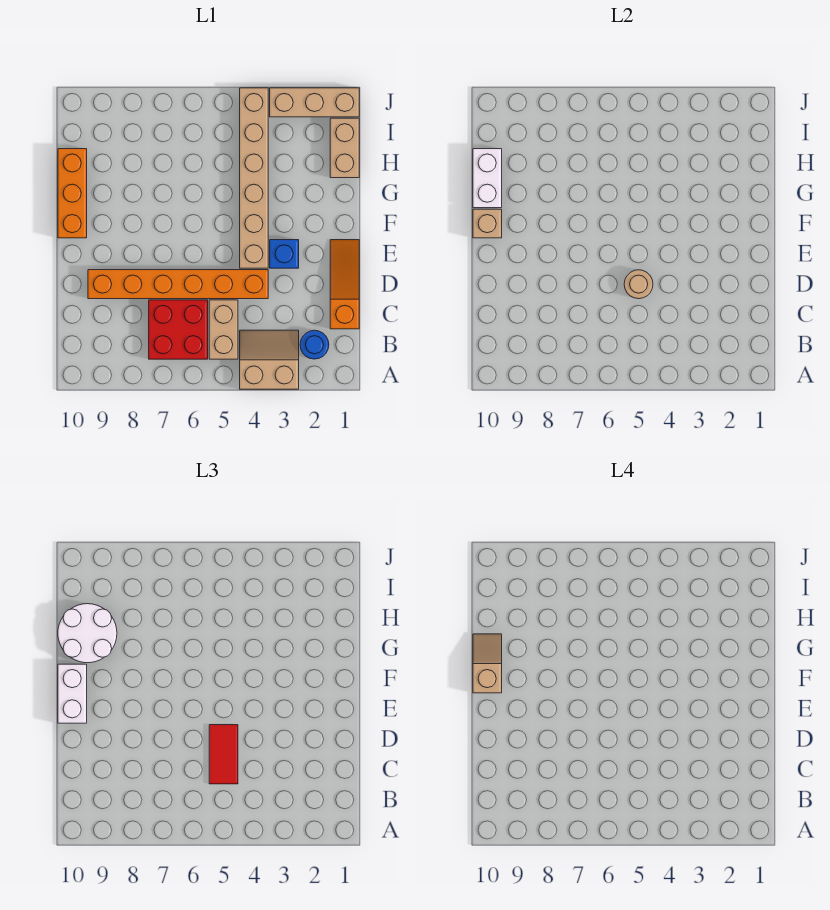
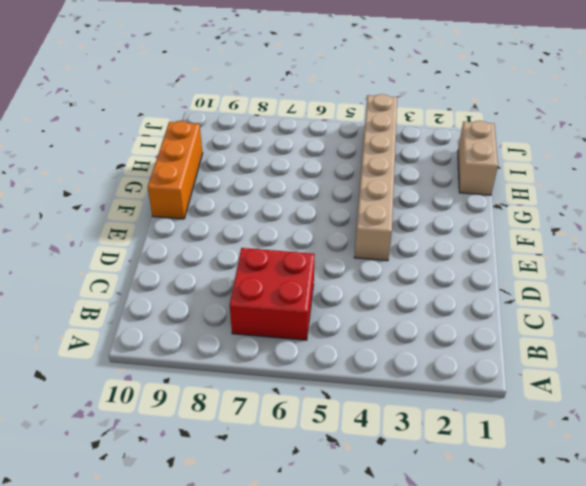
none -> tan slope A3:B4 level 1 top A
none -> blue round brick B2 level 1
none -> tan brick B5:C5 level 1

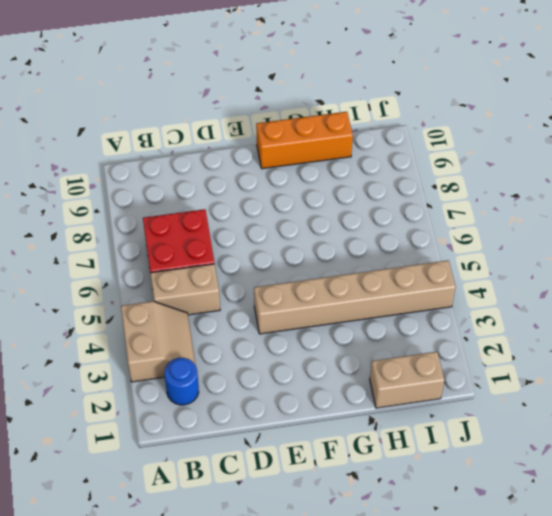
none -> orange slope C1:E1 level 1 top C
none -> orange brick D4:D9 level 1
none -> blue brick E3 level 1

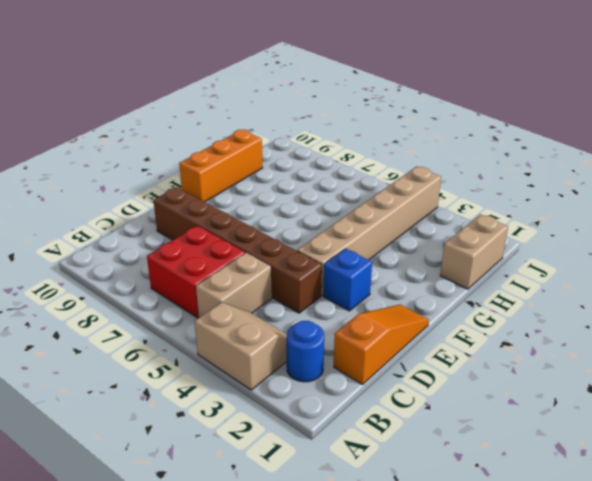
brown brick D4:D9 level 1 -> orange brick D4:D9 level 1
none -> tan brick J1:J3 level 1
none -> tan round brick D5 level 2
none -> tan brick F10 level 2

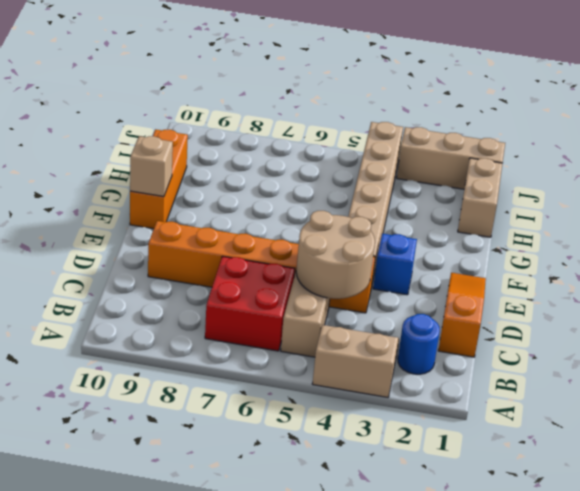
tan round brick C4:D5 level 2 -> tan round brick D5 level 2
none -> white brick G10:H10 level 2
none -> red tile C5:D5 level 3
none -> white brick E10:F10 level 3

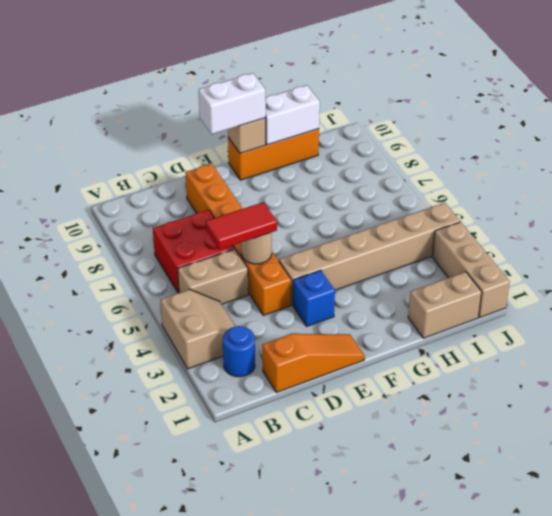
none -> white round brick G9:H10 level 3
none -> tan slope F10:G10 level 4 top F

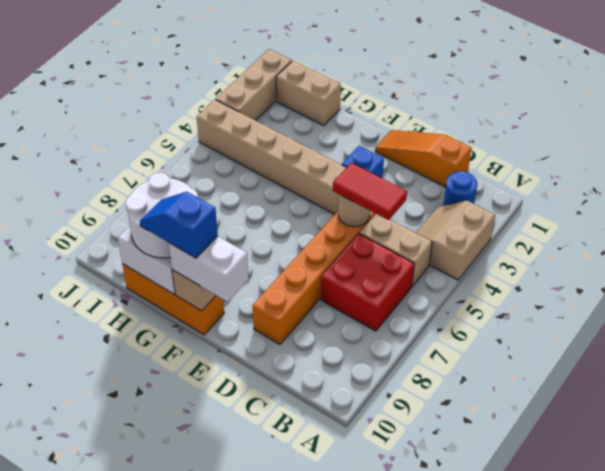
blue slope F10:G10 level 4 top F -> tan slope F10:G10 level 4 top F

